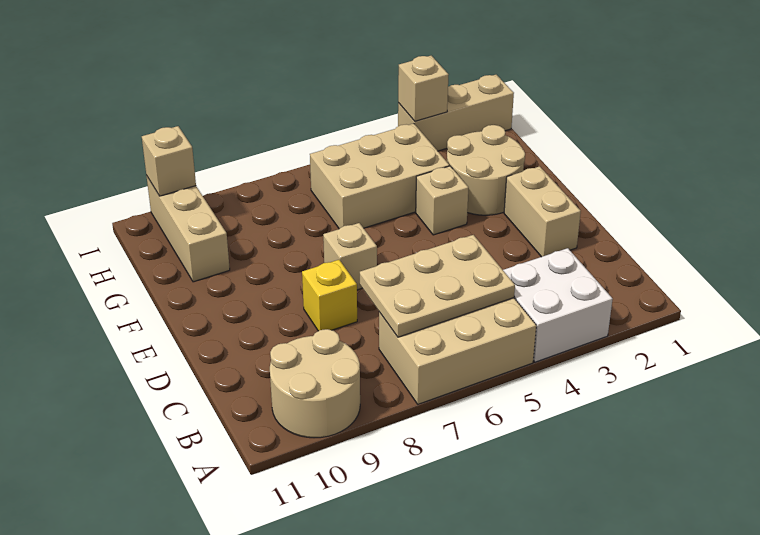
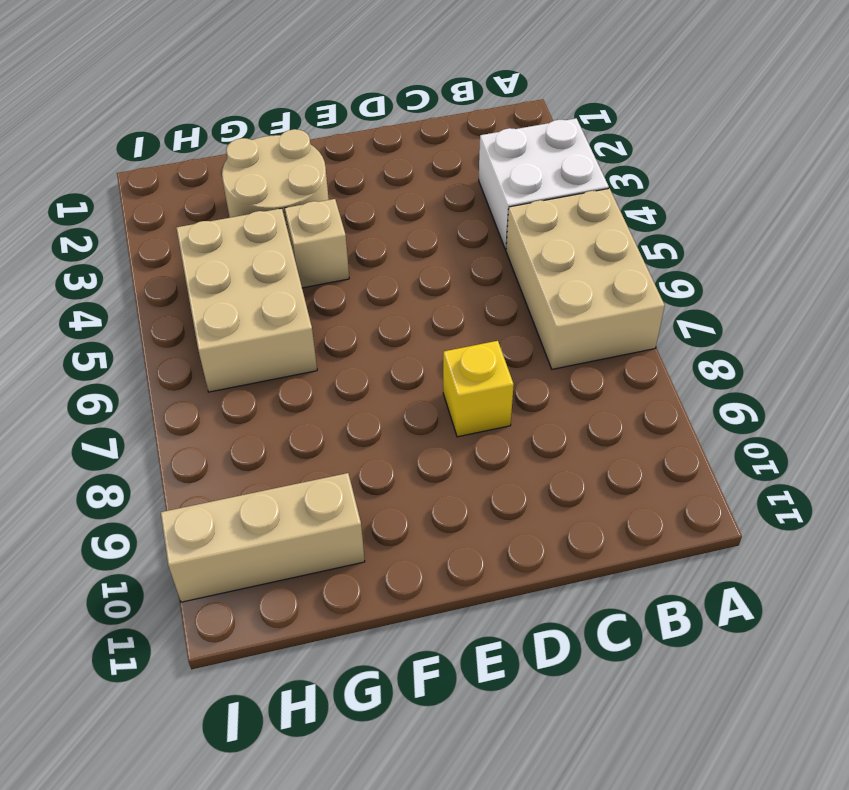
none -> tan round brick A9:B10 level 1
none -> tan brick D2:E2 level 1
none -> tan brick E7 level 1

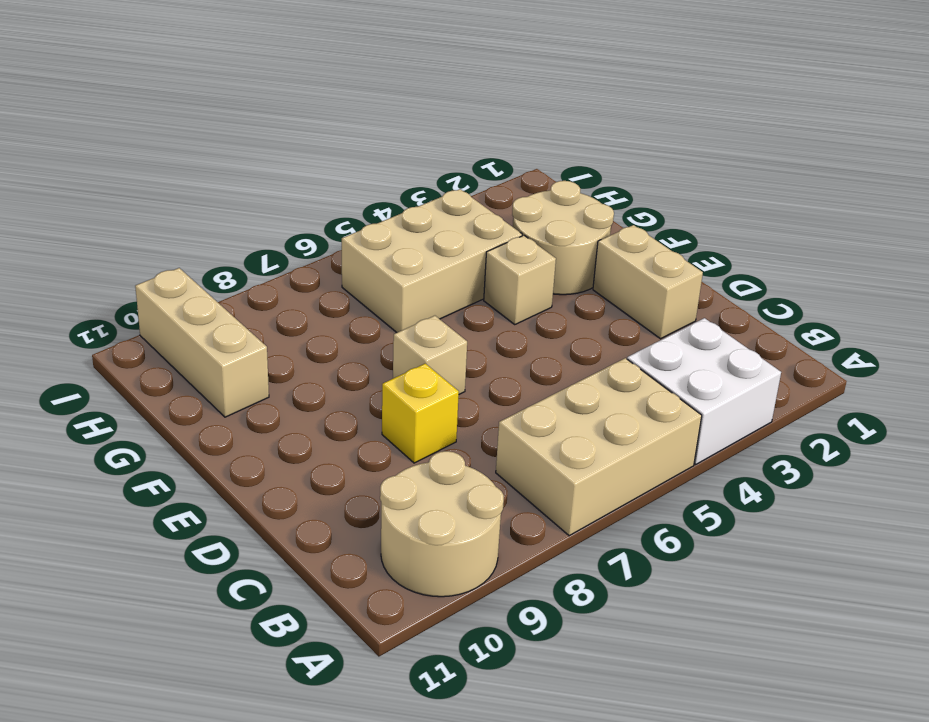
none -> tan brick I1:I3 level 1
none -> tan plate B5:C7 level 2
none -> tan brick I3 level 2

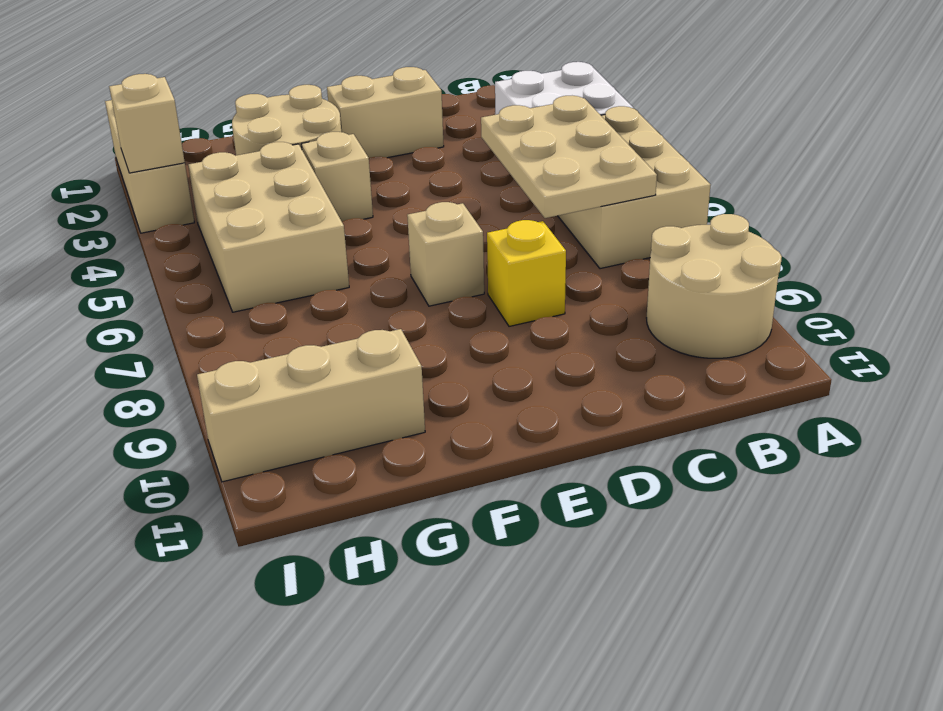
none -> tan brick I10 level 2

